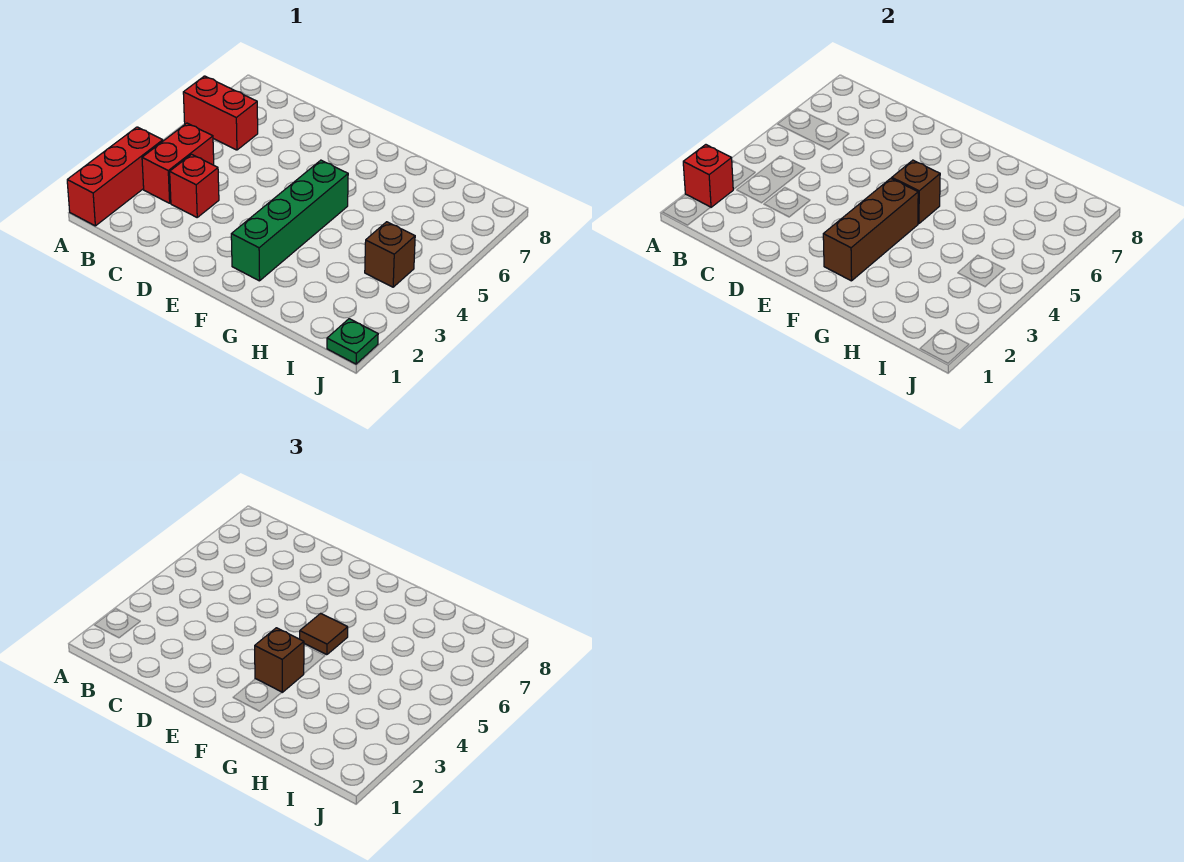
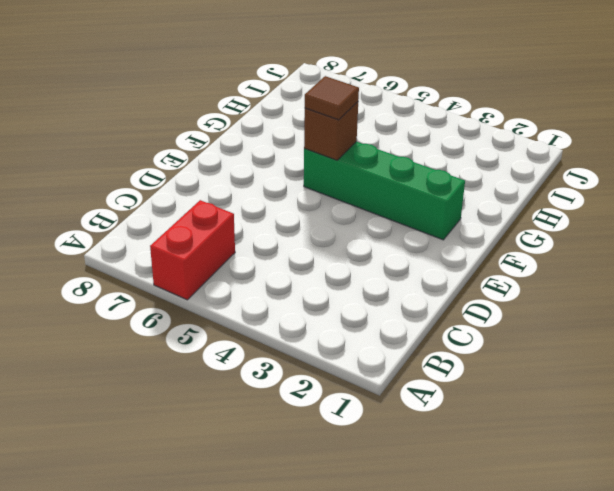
none -> red brick A1:A3 level 1
none -> red brick B3:B4 level 1
none -> red brick C3 level 1

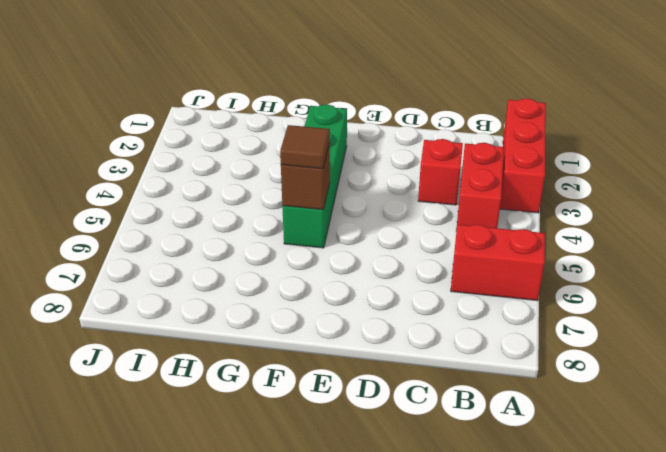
none -> brown brick I4 level 1
none -> green plate J1 level 1
none -> red brick A2 level 2

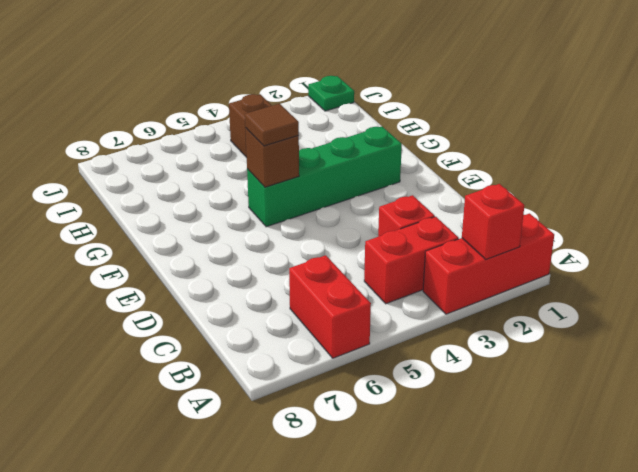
none -> brown brick F2:F4 level 2
none -> brown brick F3 level 3

